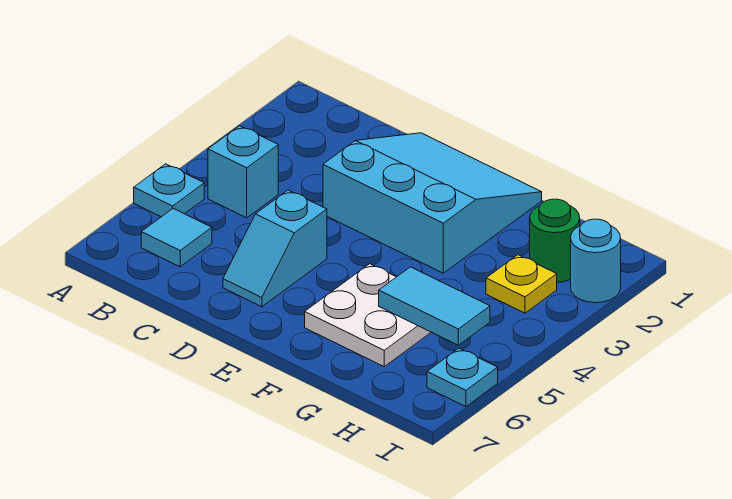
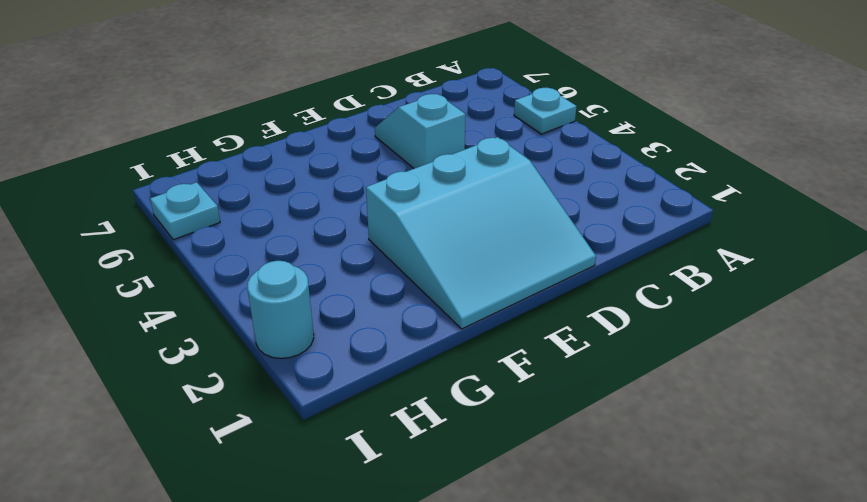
none -> cyan brick B4 level 1
none -> cyan tile B6 level 1

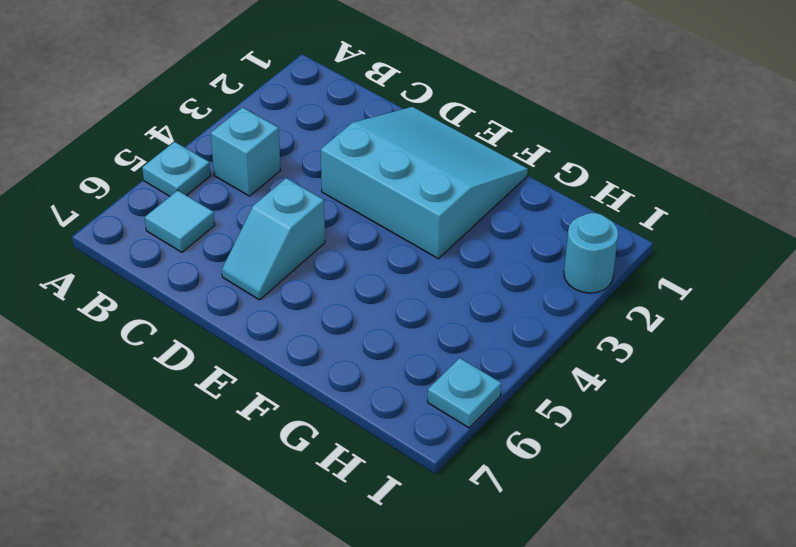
none -> white plate F5:G6 level 1
none -> green round brick H2 level 1

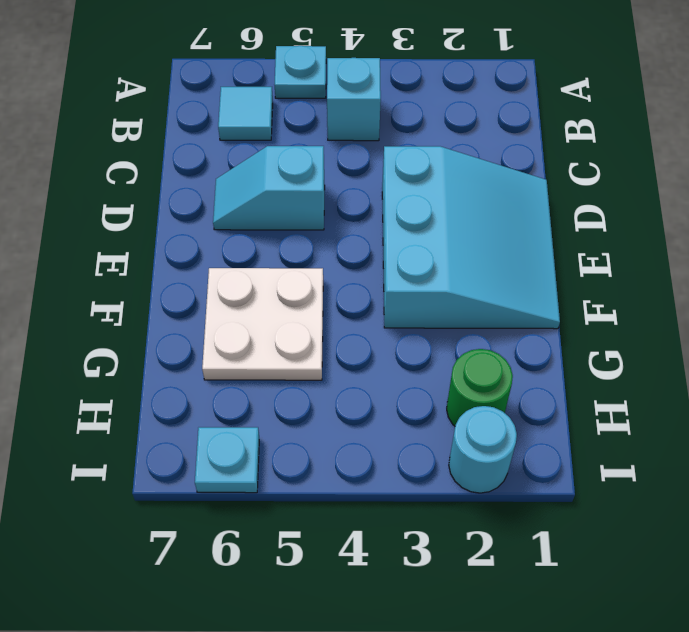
none -> yellow plate H3 level 1
none -> cyan tile G5:H5 level 2

